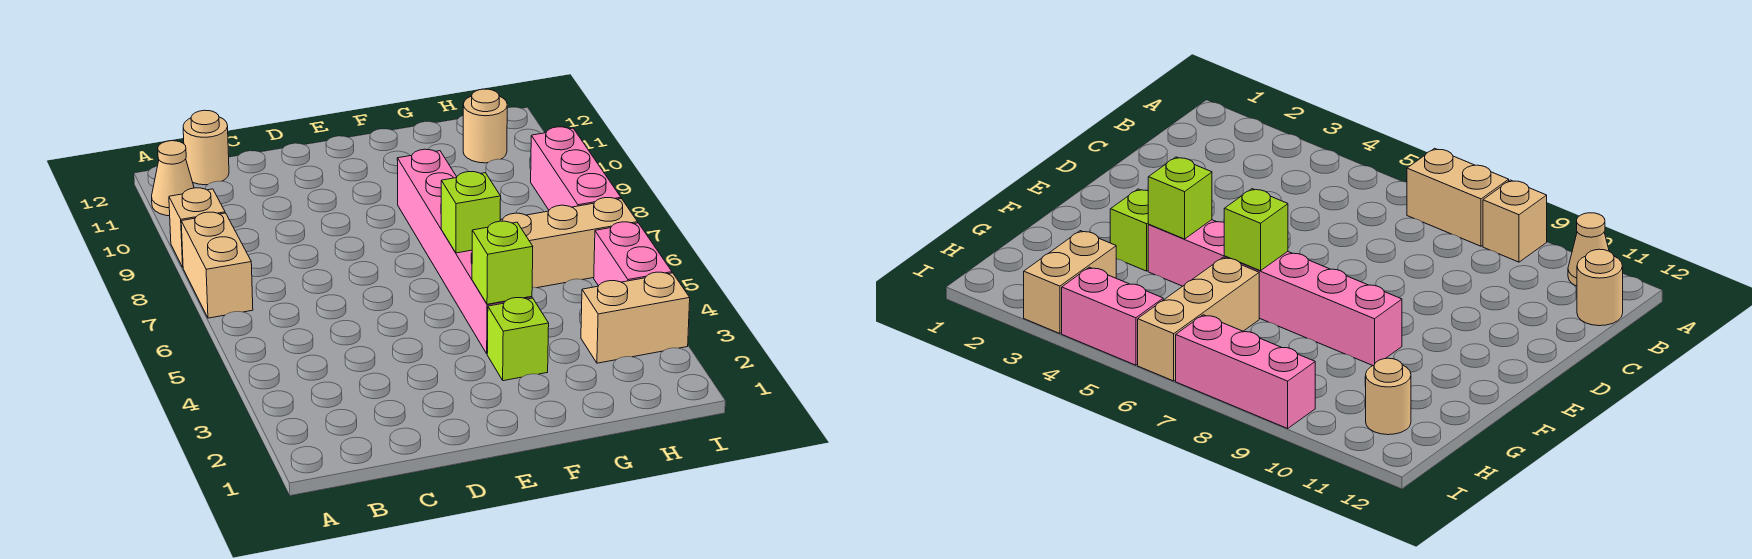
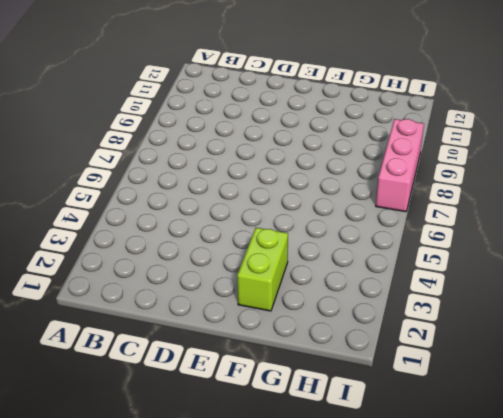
lime brick F2:F3 level 1 -> lime brick F3 level 1
none -> tan brick A7:A8 level 1
none -> tan brick A9 level 1
none -> tan cone A11 level 1

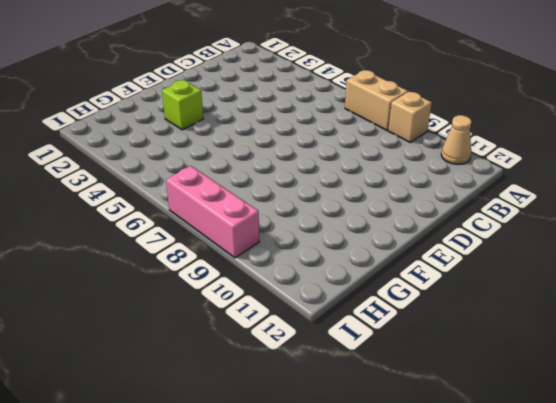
none -> tan round brick B12 level 1
none -> pink brick F4:F9 level 1
none -> tan brick G6:I6 level 1

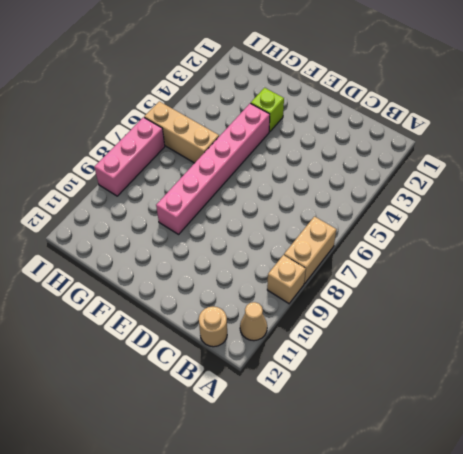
none -> tan brick H3:I3 level 1
none -> tan round brick H11 level 1
none -> pink brick I4:I5 level 1

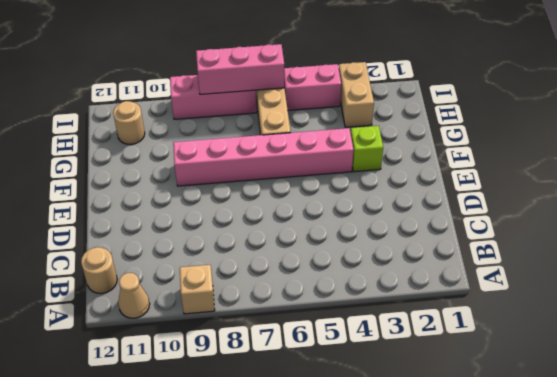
pink brick I6:I8 level 2 -> none
none -> tan brick A7:A8 level 1
none -> lime brick F4 level 2
none -> lime brick F6 level 2

